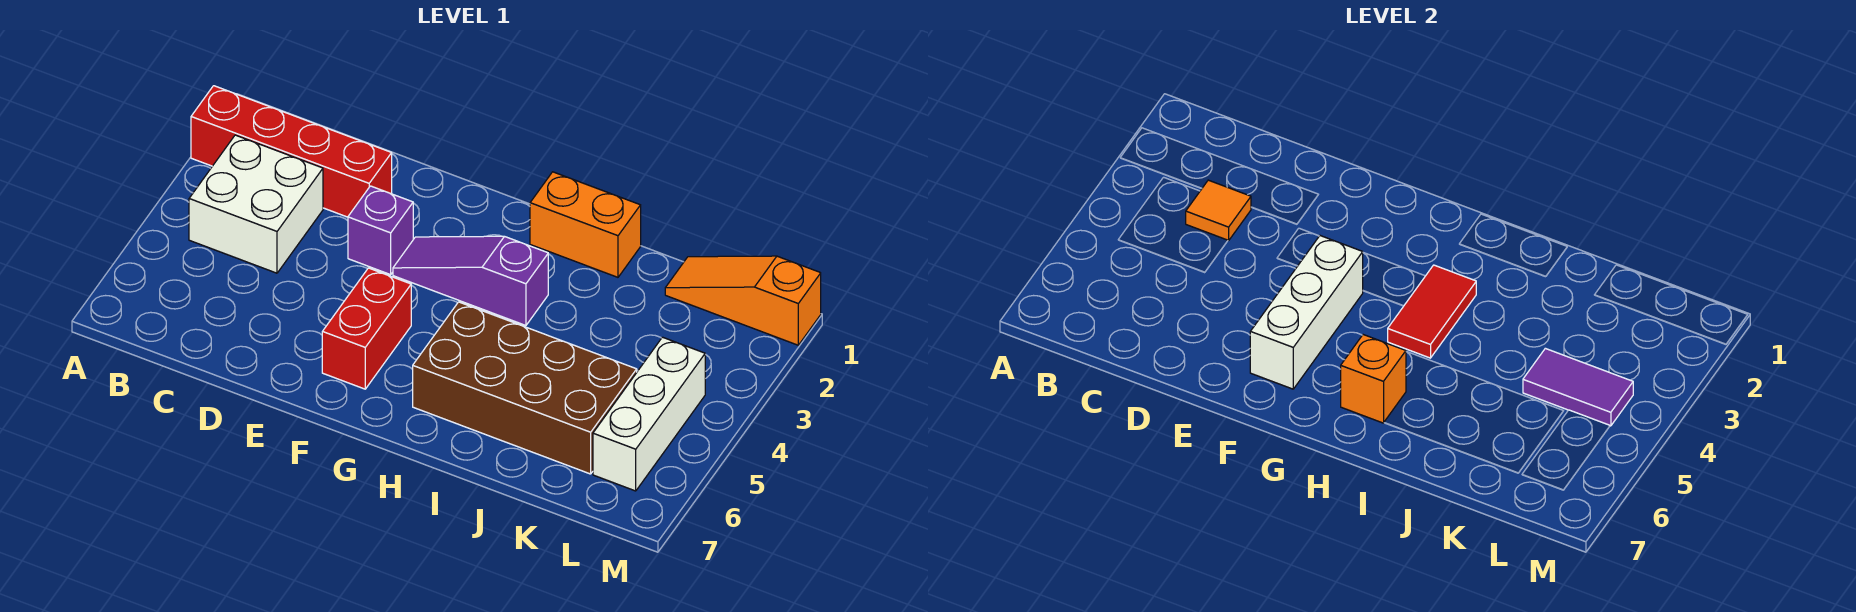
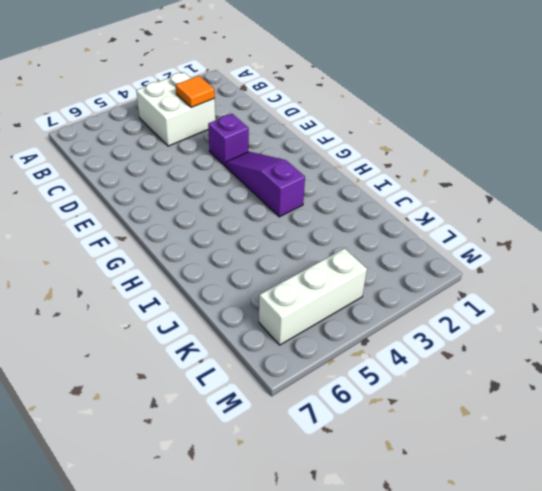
none -> red brick A2:D2 level 1
none -> red brick F5:F6 level 1
none -> orange brick H1:I1 level 1

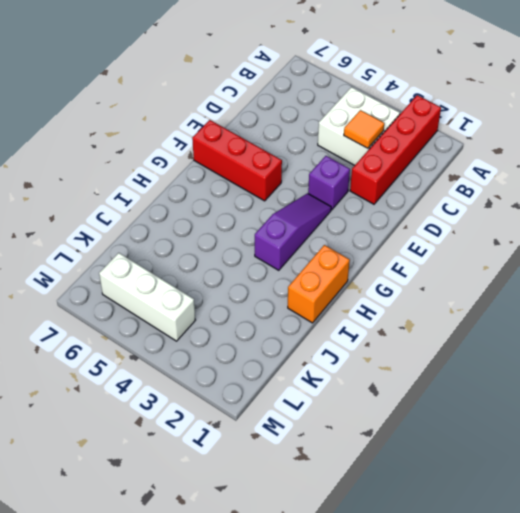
red brick F5:F7 level 1 -> red brick F5:F6 level 1
none -> brown brick H5:K6 level 1
none -> orange slope K1:M1 level 1 top M
none -> white brick F4:F6 level 2

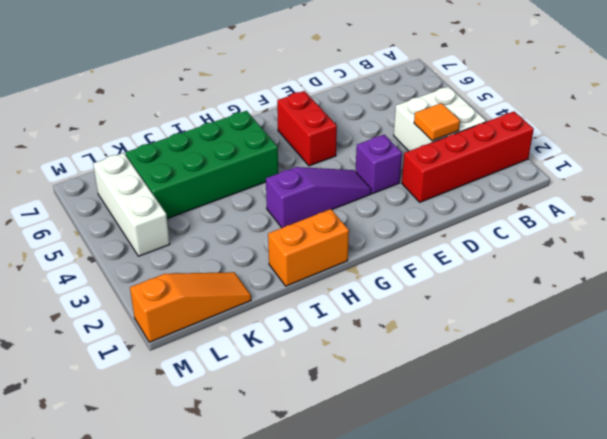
green brick H5:K6 level 1 -> brown brick H5:K6 level 1
none -> white brick F4:F6 level 2
none -> red tile H3:H4 level 2
none -> orange brick H6 level 2

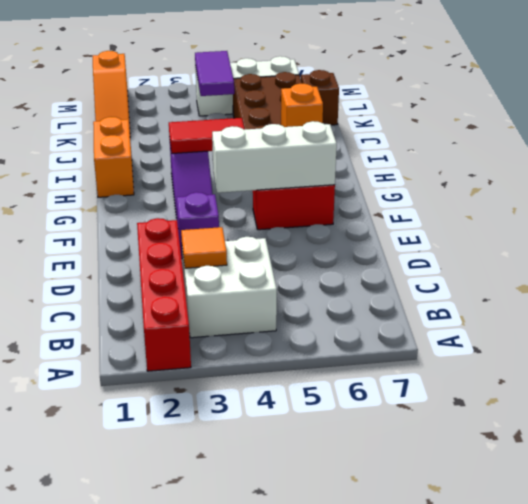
brown brick K7 level 1 -> none

